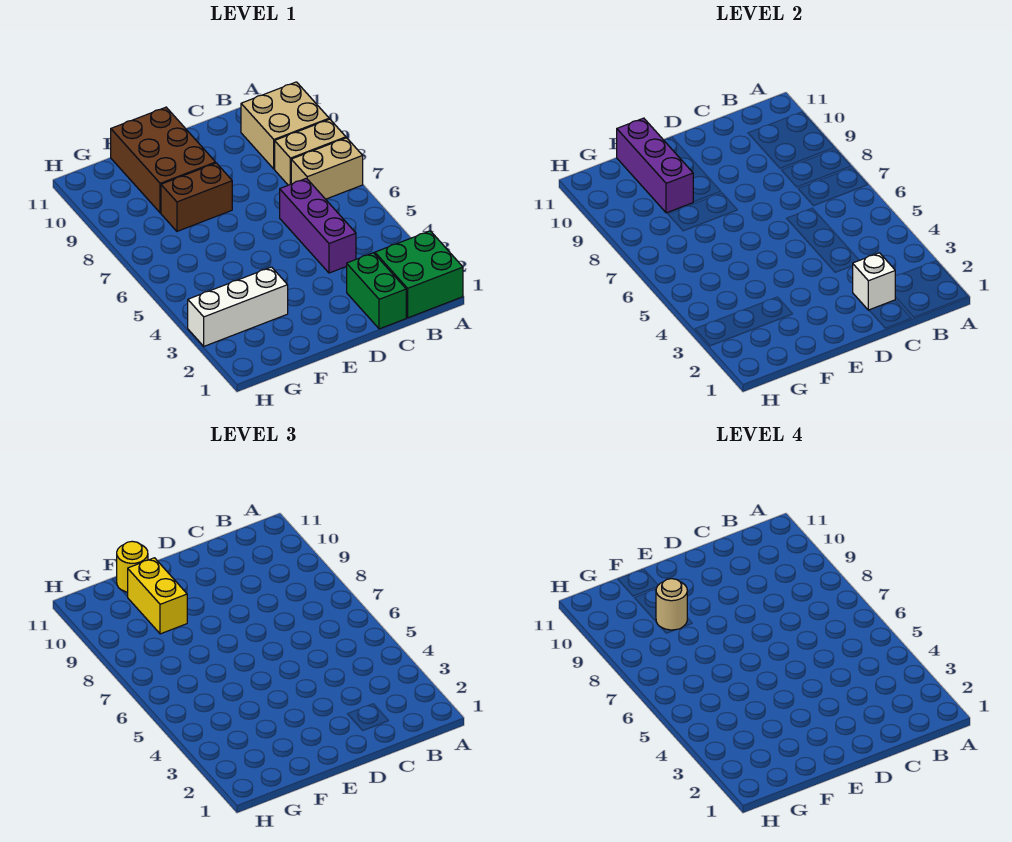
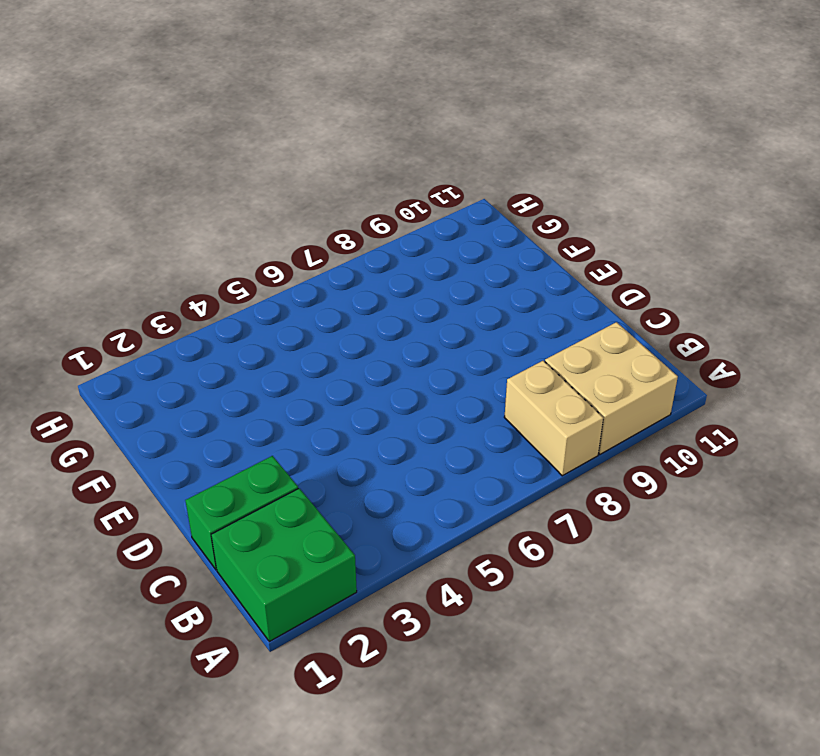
none -> tan brick A7:B7 level 1
none -> purple brick C4:C6 level 1
none -> brown brick E8:F8 level 1

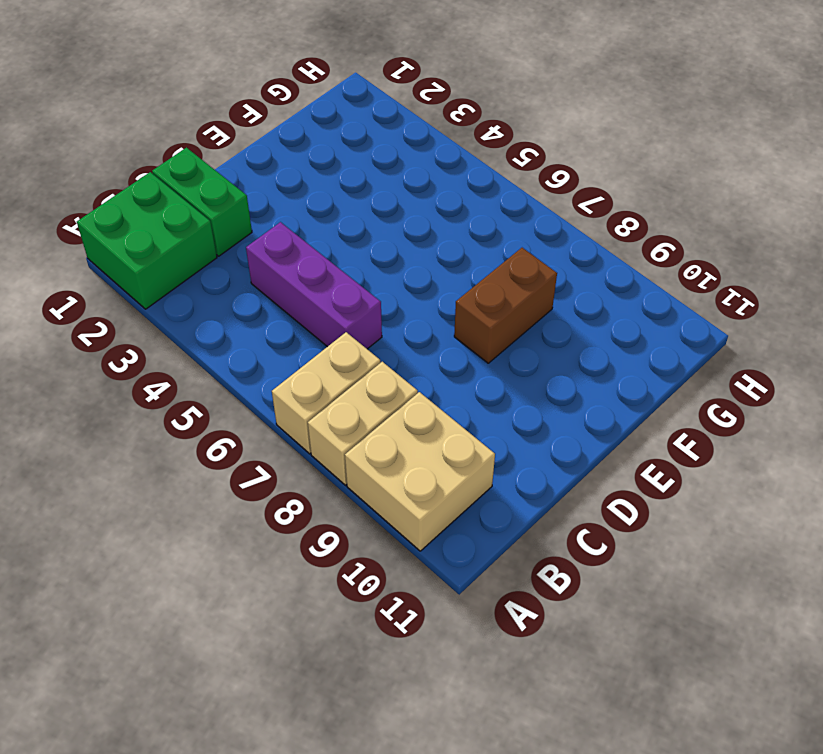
none -> brown brick E9:F11 level 1
none -> white brick F3:H3 level 1
none -> white brick C2 level 2

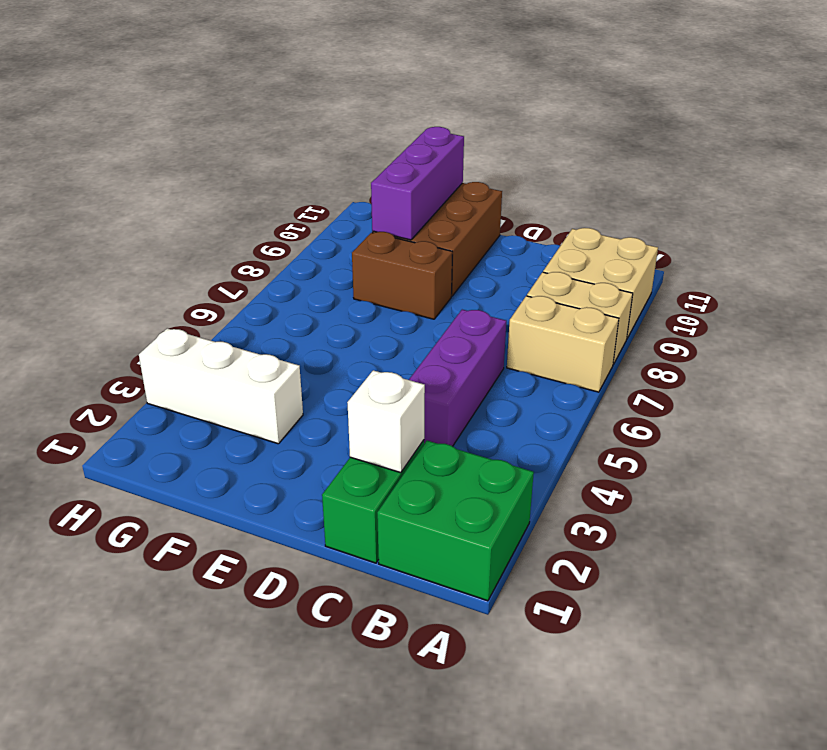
none -> yellow brick F9:F10 level 3
none -> yellow round brick F11 level 3
none -> tan round brick F9 level 4

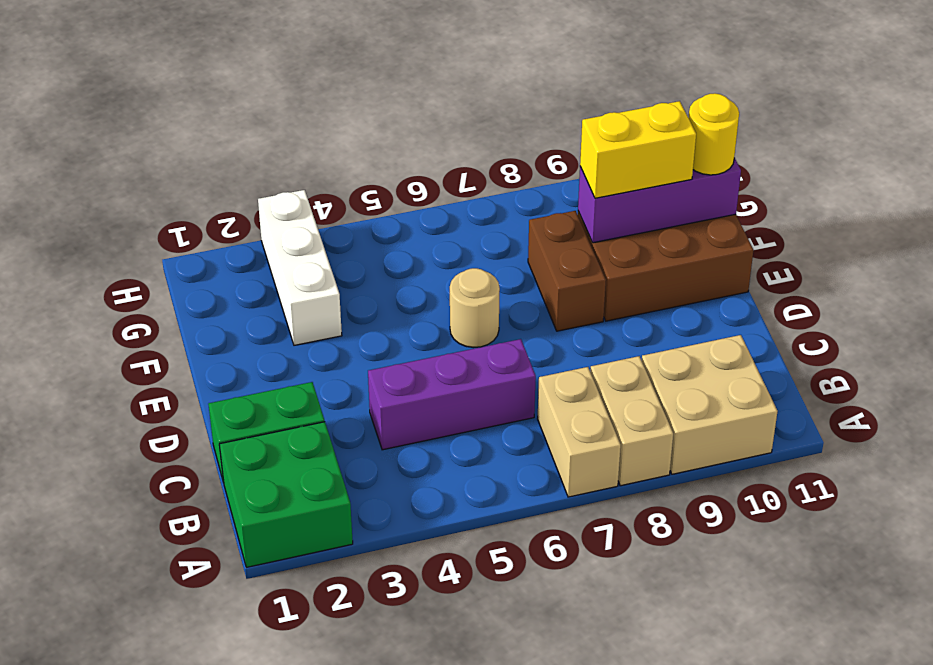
tan round brick E6 level 1 -> tan round brick F9 level 4
none -> white brick C2 level 2

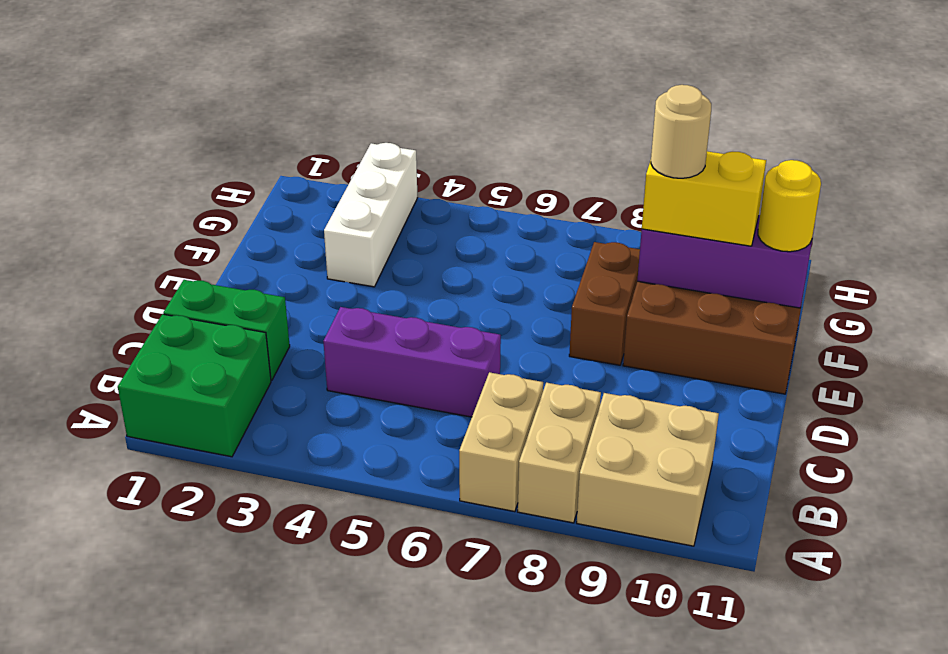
none -> white brick C2 level 2

